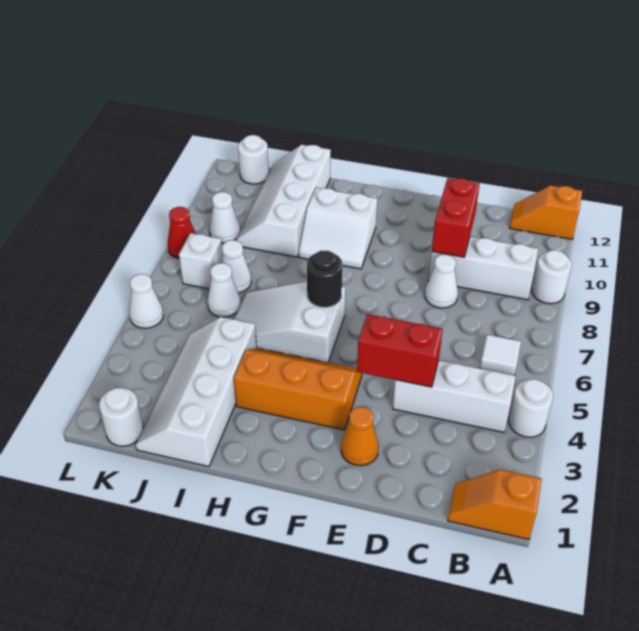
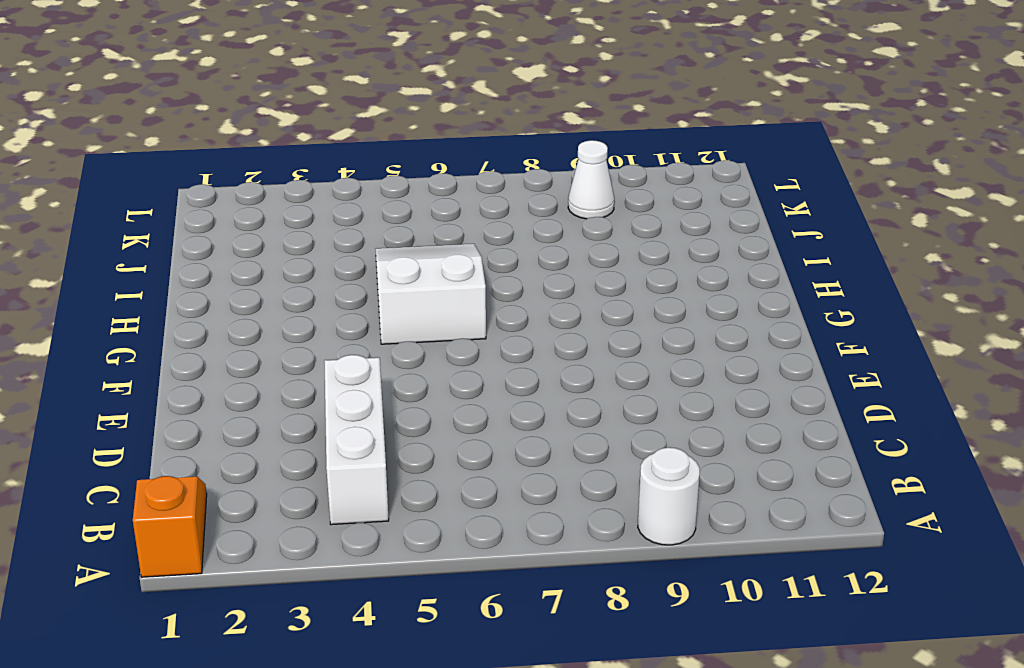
none -> white round brick A4 level 1
none -> orange slope A12:B12 level 1 top A
none -> white tile B6 level 1

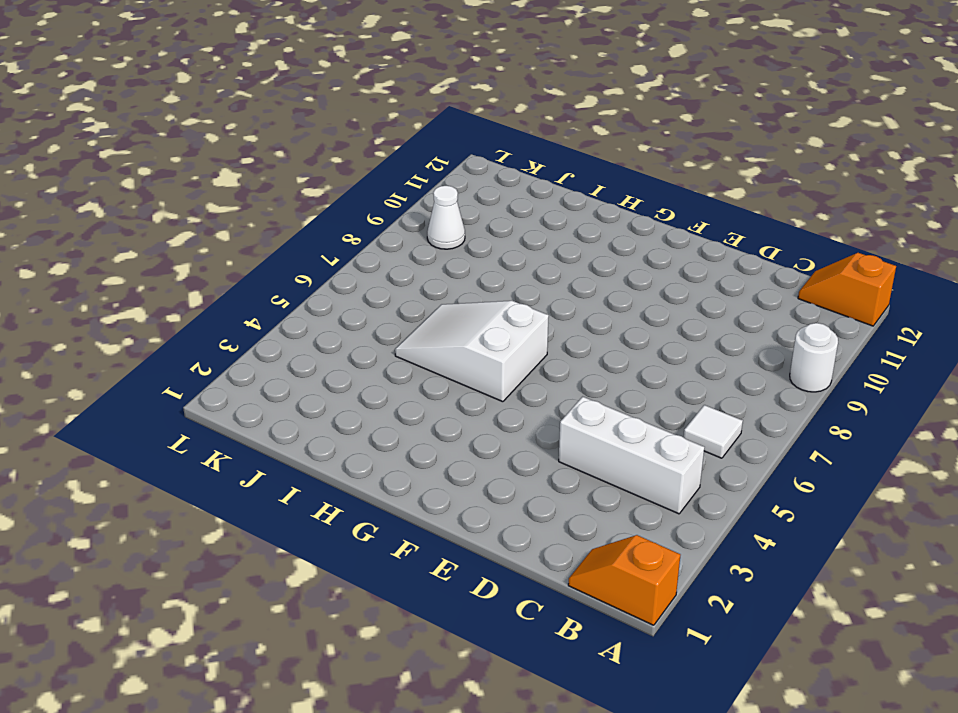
none -> white round brick A4 level 1
none -> white brick B9:D9 level 1
none -> white cone D8 level 1

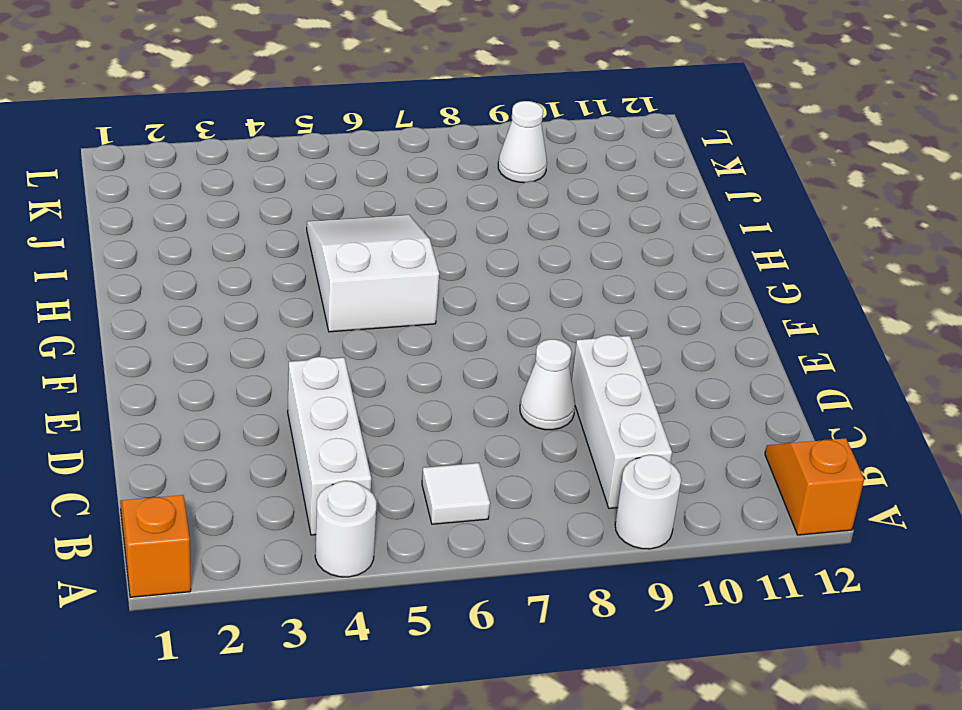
none -> orange cone E2 level 1
none -> orange slope F3:H4 level 1 top 3
none -> white slope G9:H10 level 1 top 10

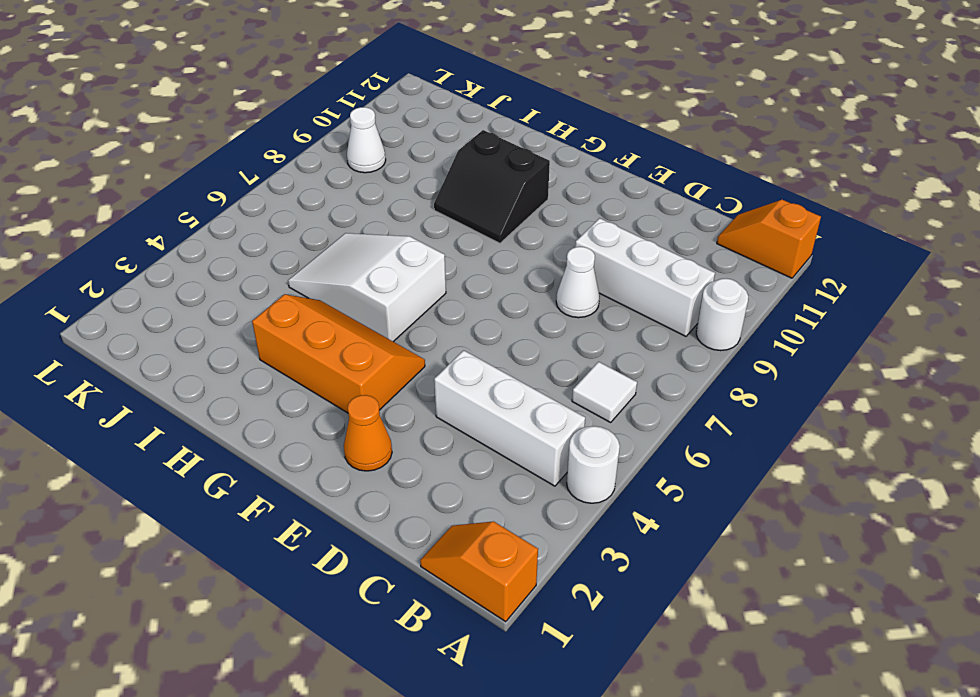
black slope G9:H10 level 1 top 10 -> white slope G9:H10 level 1 top 10
none -> white slope I1:J4 level 1 top I
none -> white slope I9:J12 level 1 top I
none -> white cone J6 level 1

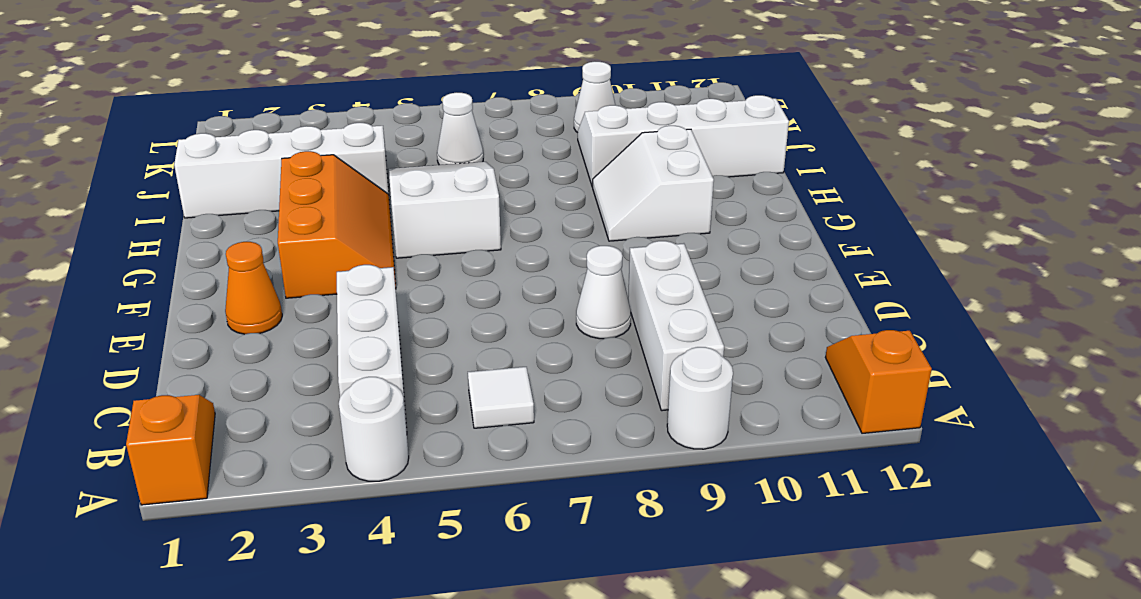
none -> white cone J7 level 1
none -> white round brick K1 level 1
none -> white brick K7 level 1

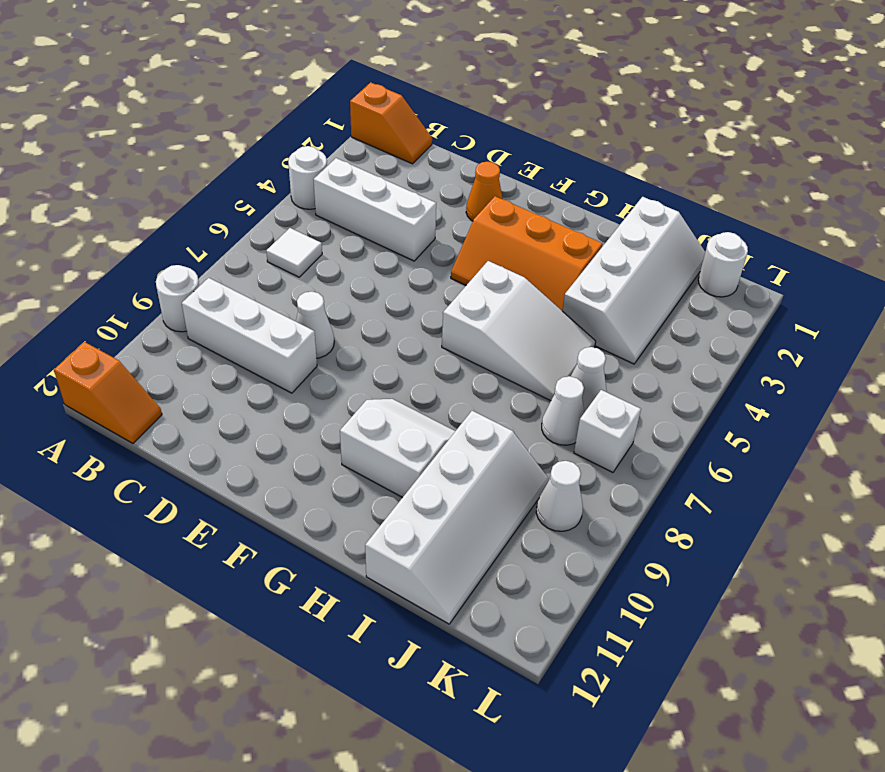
none -> white round brick K12 level 1
none -> white cone L5 level 1
none -> red cone L8 level 1

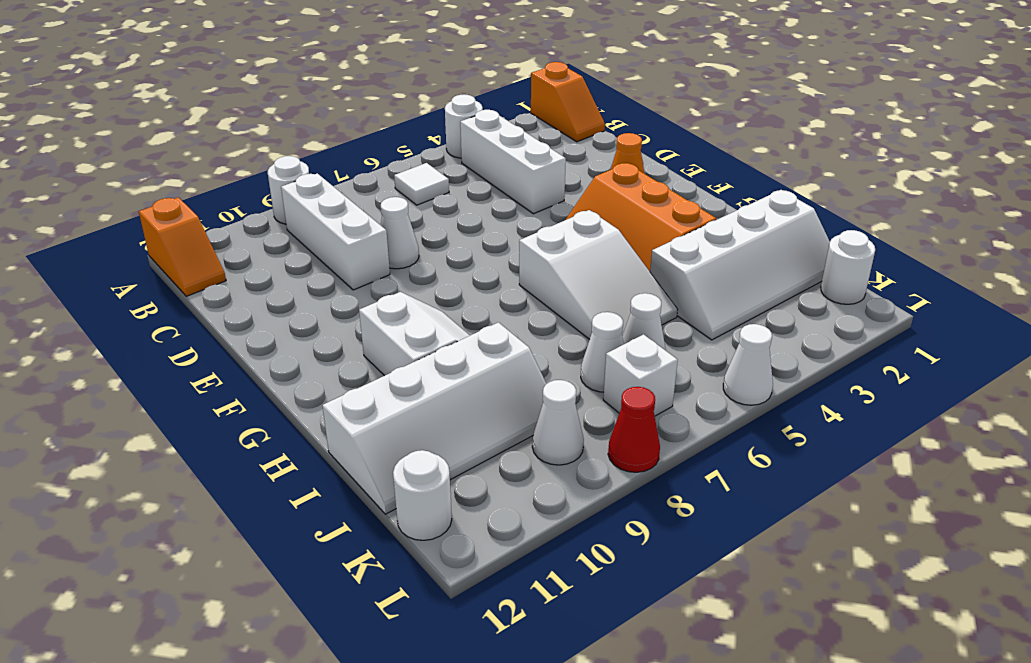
none -> red brick D4:E4 level 2
none -> red brick D9:D10 level 2
none -> black round brick G6 level 2

